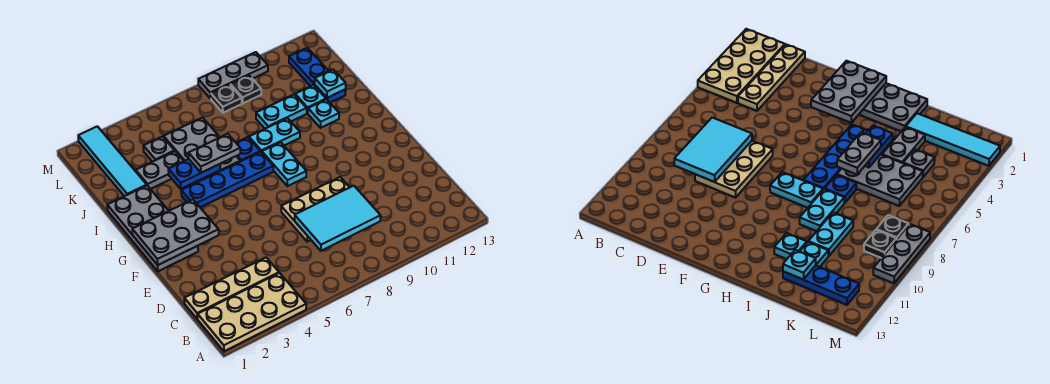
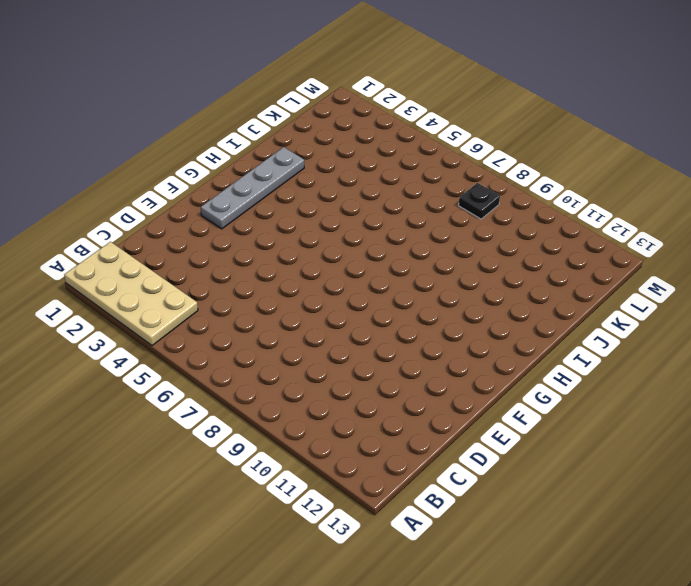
grey plate F2:I2 level 1 -> grey plate F1:I2 level 1
none -> tan plate C1:C4 level 1
none -> tan plate D7:E9 level 1
none -> cyan plate G8:H8 level 1

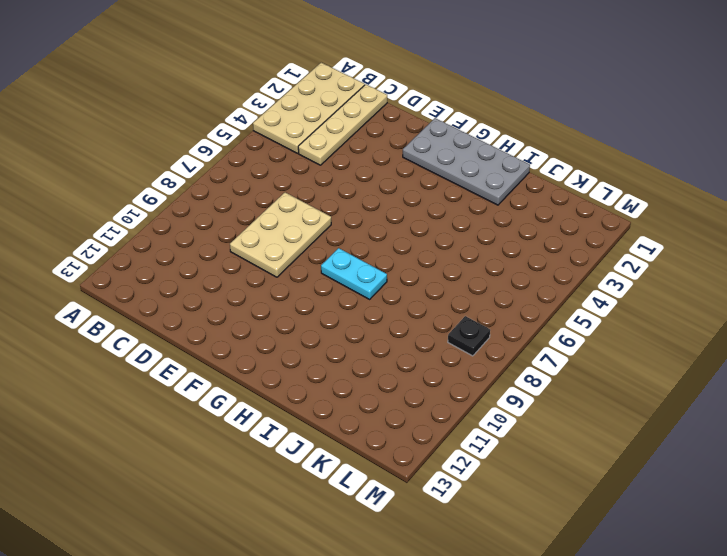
none -> blue plate H4:H7 level 1
none -> grey plate I5:K6 level 1
none -> blue plate I7 level 1

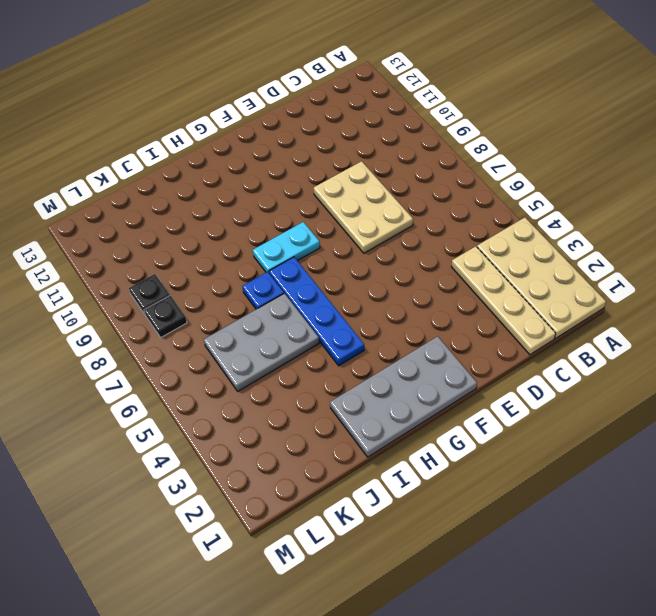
none -> cyan plate I8:I9 level 1
none -> cyan plate I11 level 1
none -> cyan tile J2:M2 level 1

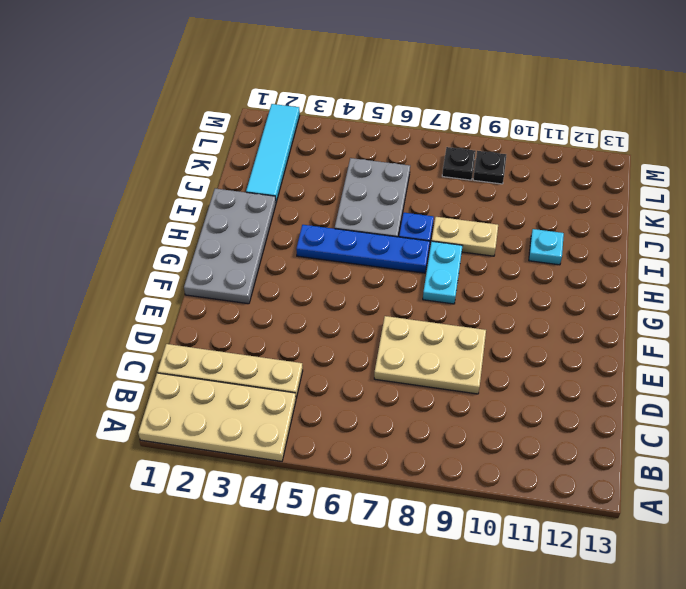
tan plate I8:I9 level 1 -> cyan plate I8:I9 level 1
none -> grey plate J3:J4 level 1
none -> cyan plate J9:J10 level 1
none -> cyan plate J11 level 1

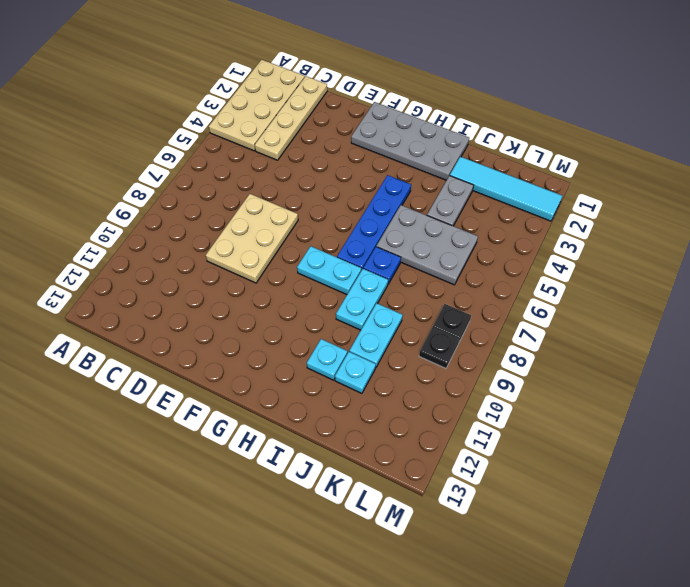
none -> blue plate J12:L12 level 1
none -> grey plate K4 level 1
none -> grey plate M8:M10 level 1

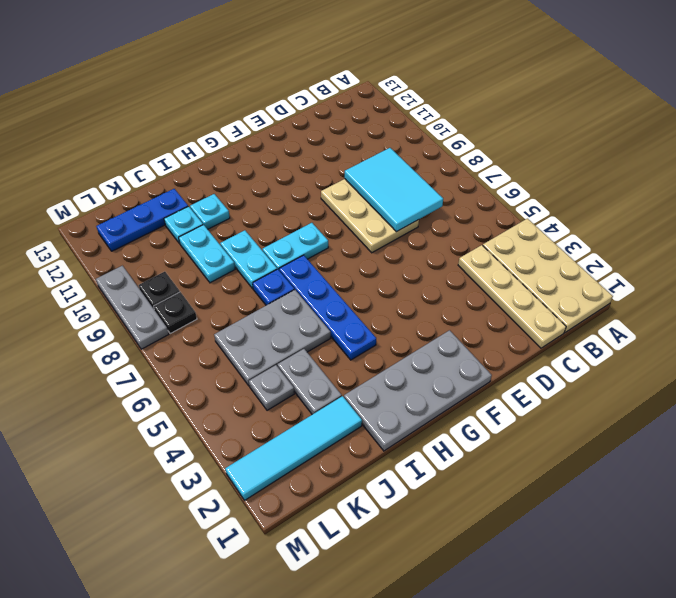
none -> grey plate F1:G3 level 2
none -> blue plate I4:I5 level 2
none -> cyan plate J12 level 2

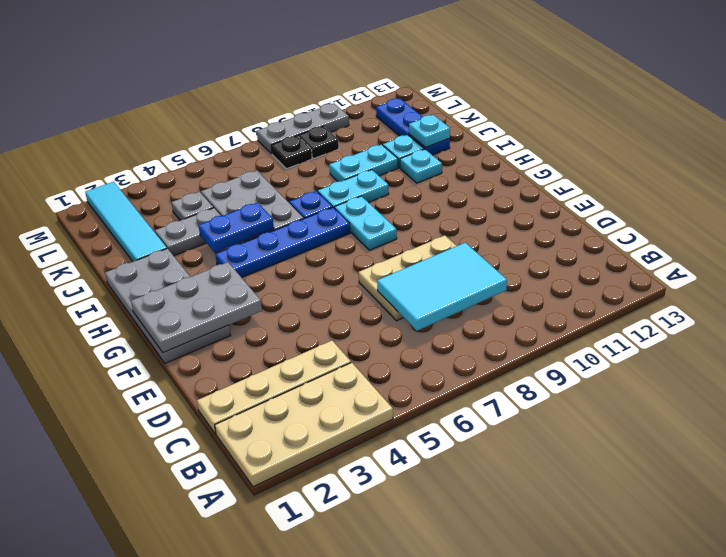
none -> grey plate I5:I6 level 3

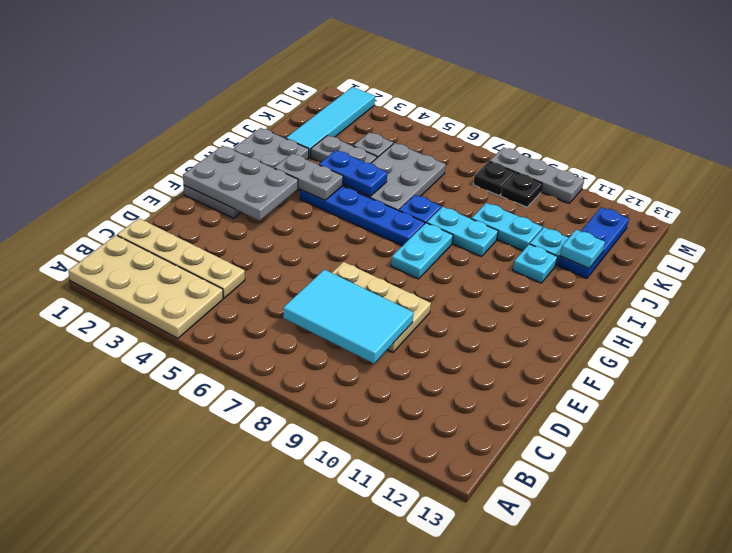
grey plate H3:H4 level 2 -> grey plate I5:I6 level 3

